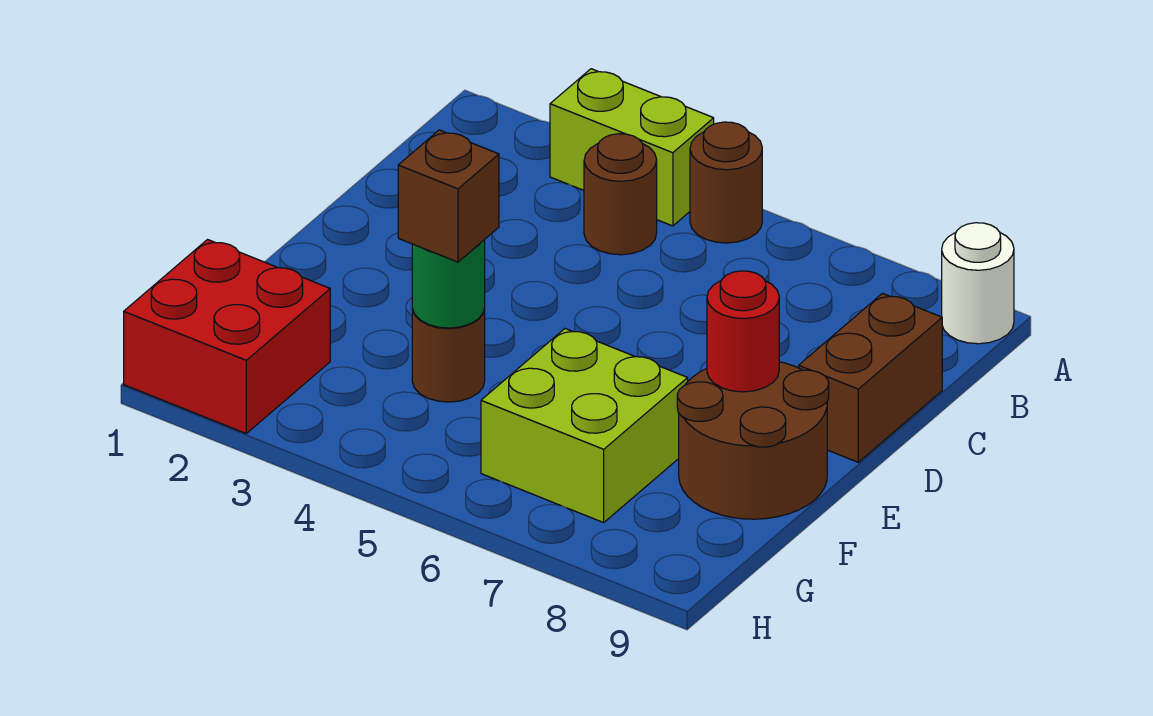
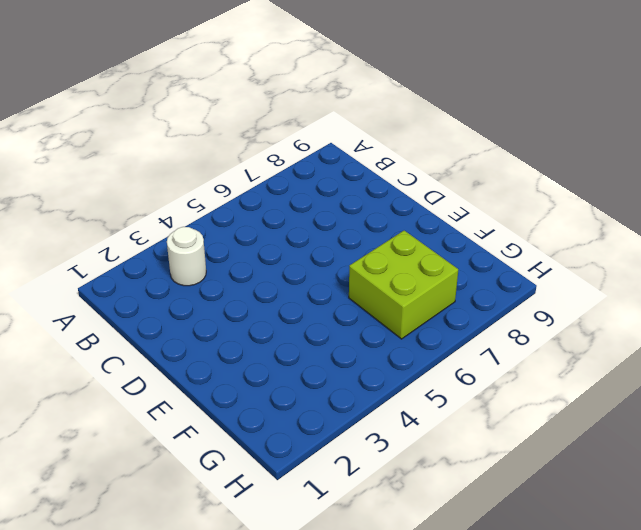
white round brick B3 level 1 -> white round brick A9 level 1
none -> lime brick A3:A4 level 1
none -> brown round brick A5 level 1
none -> brown round brick B4 level 1

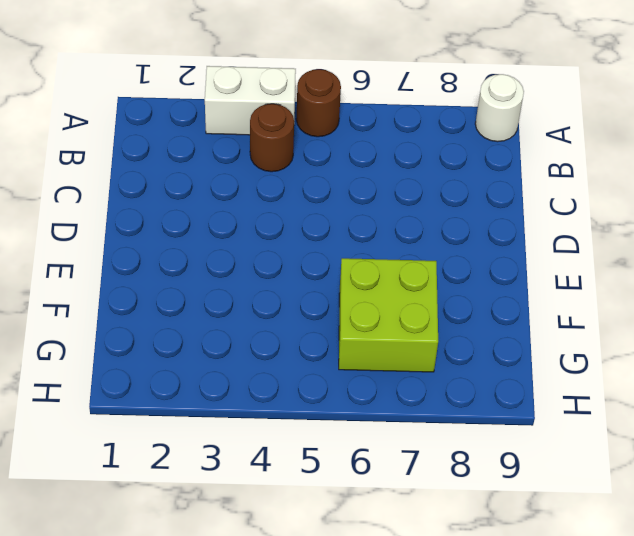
white brick A3:A4 level 1 -> lime brick A3:A4 level 1
none -> brown brick C9:D9 level 1
none -> brown round brick E8:F9 level 1
none -> brown round brick F4 level 1

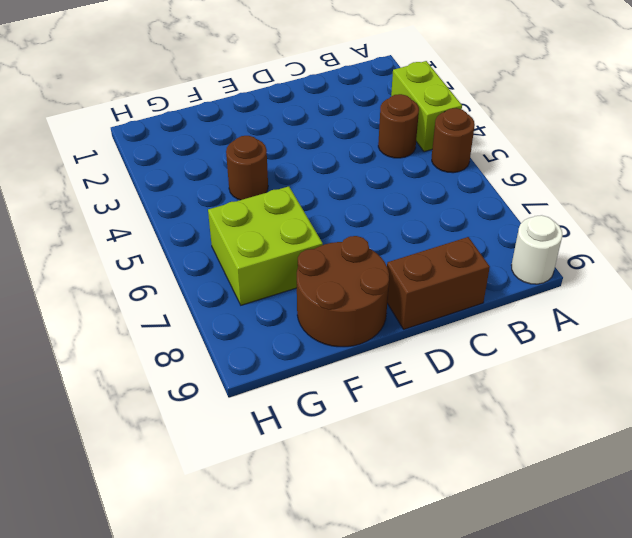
none -> red brick G1:H2 level 1
none -> red round brick E8 level 2
none -> green round brick F4 level 2

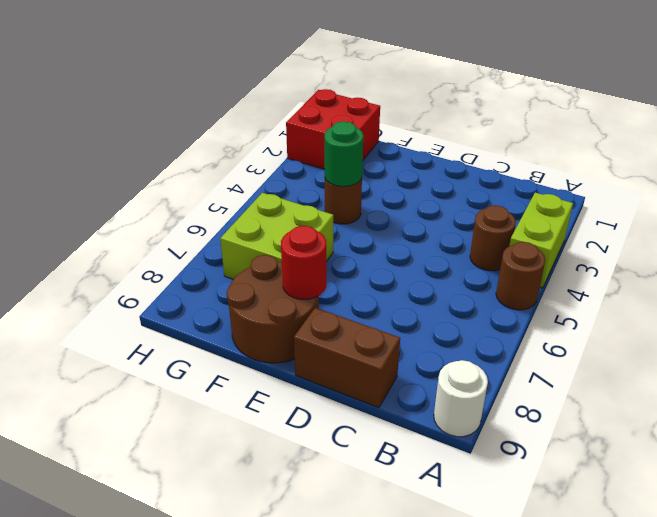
none -> brown brick F4 level 3

